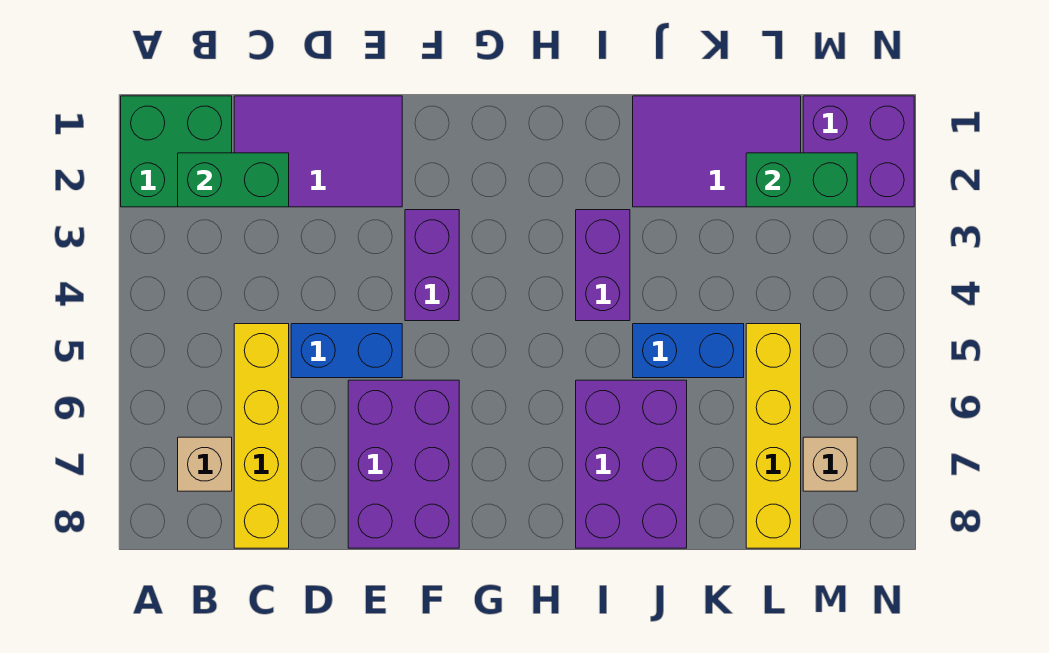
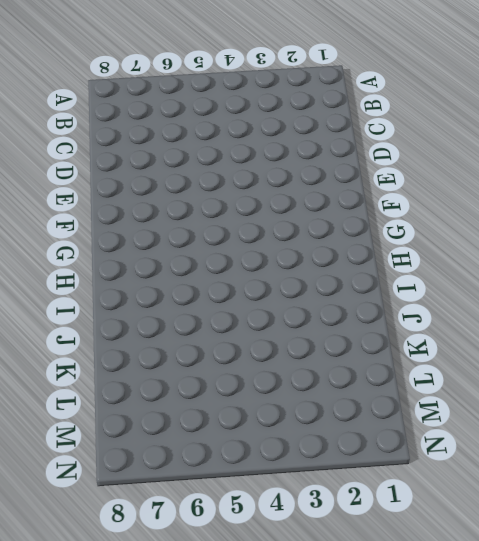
none -> green brick A1:B2 level 1
none -> tan brick B7 level 1
none -> purple tile C1:E2 level 1

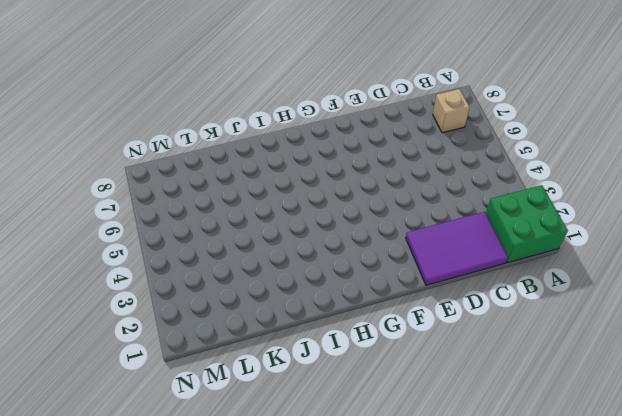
none -> yellow brick C5:C8 level 1
none -> blue brick D5:E5 level 1
none -> purple brick E6:F8 level 1

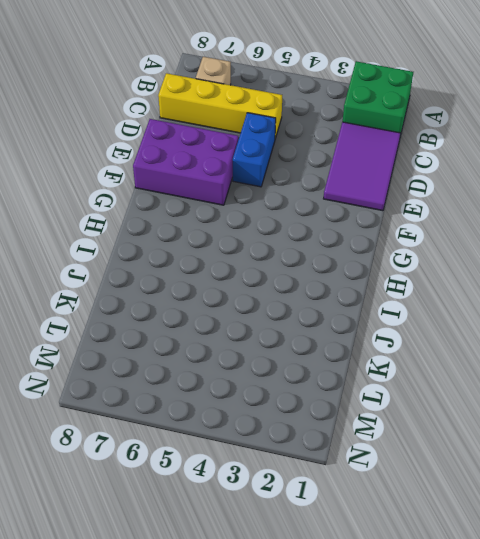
none -> purple brick F3:F4 level 1
none -> purple brick I3:I4 level 1
none -> purple brick I6:J8 level 1

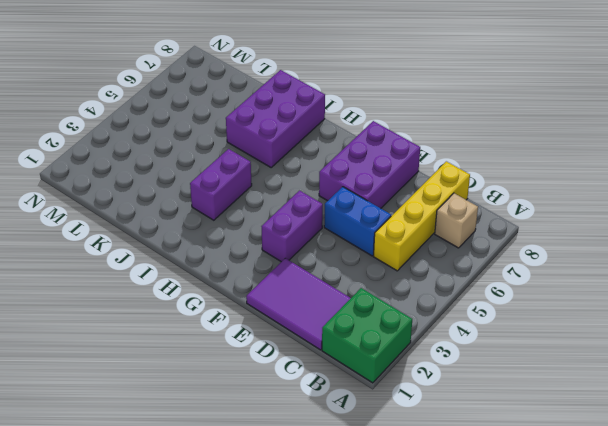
none -> purple tile J1:L2 level 1
none -> blue brick J5:K5 level 1
none -> yellow brick L5:L8 level 1

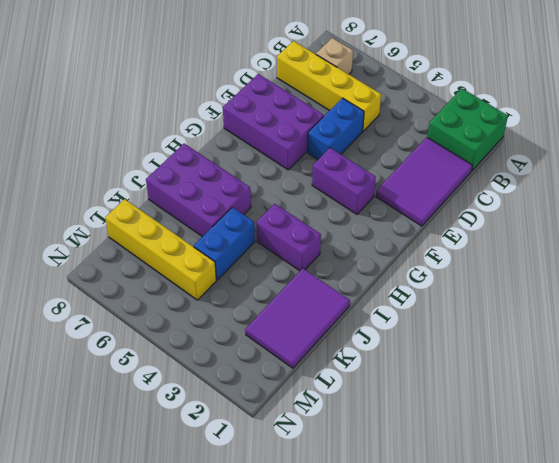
none -> purple brick M1:N2 level 1
none -> tan brick M7 level 1
none -> green brick B2:C2 level 2

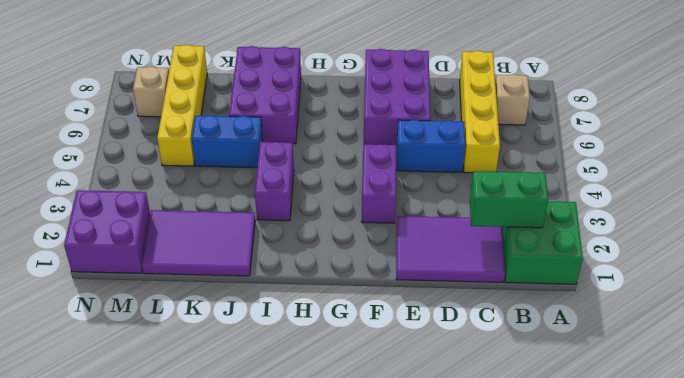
none -> green brick L2:M2 level 2

